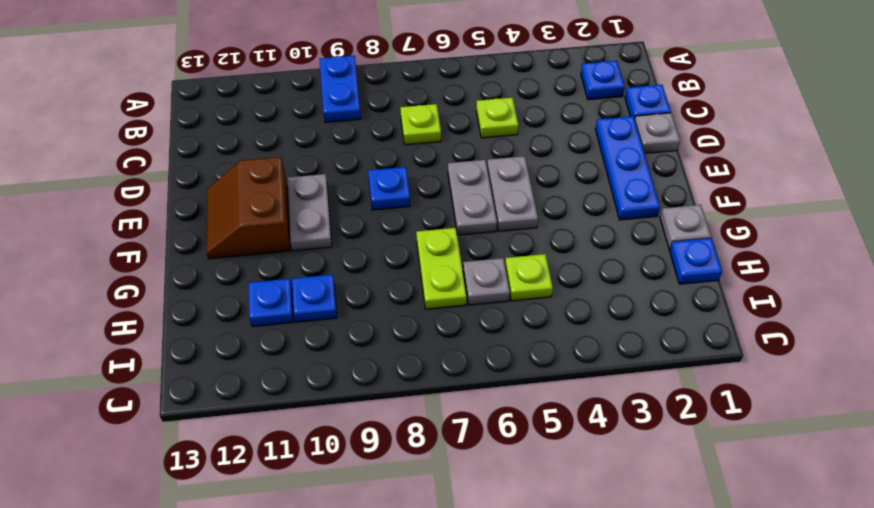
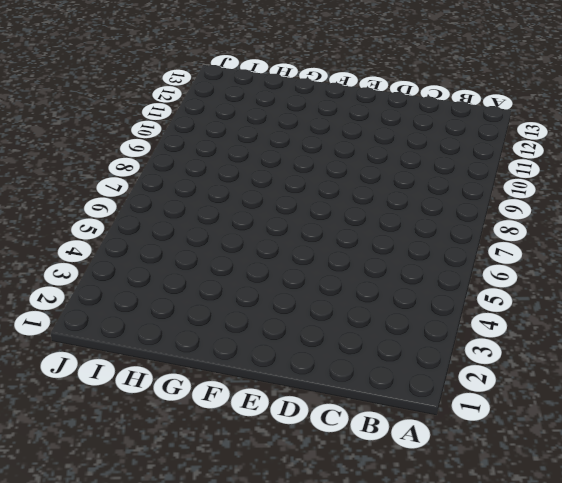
none -> blue plate A9:B9 level 1
none -> blue plate B2 level 1
none -> blue plate C1 level 1

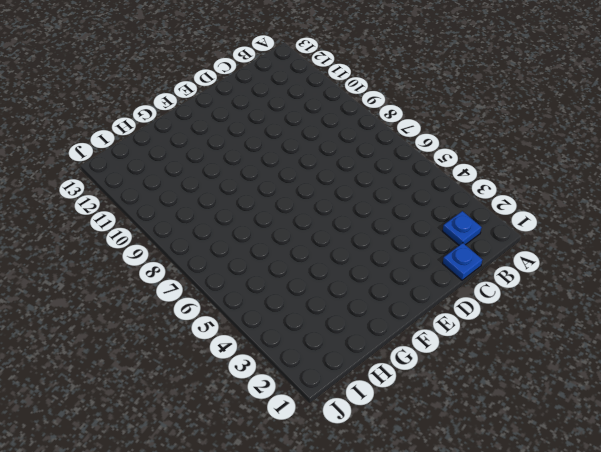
none -> blue plate A9:B9 level 1
none -> lime plate C5 level 1
none -> lime plate C7 level 1

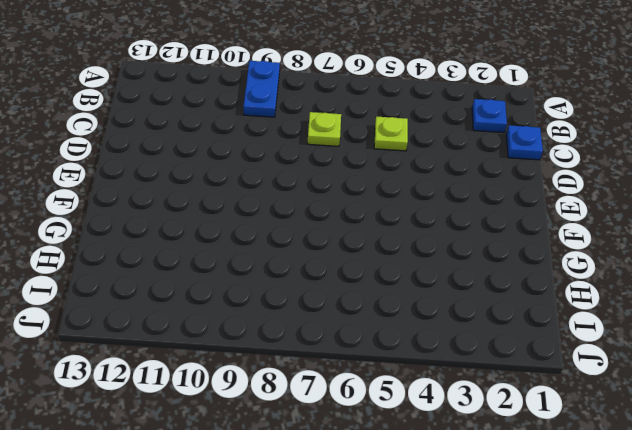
none -> grey plate D1 level 1
none -> blue plate D2:F2 level 1
none -> grey plate E5:F5 level 1

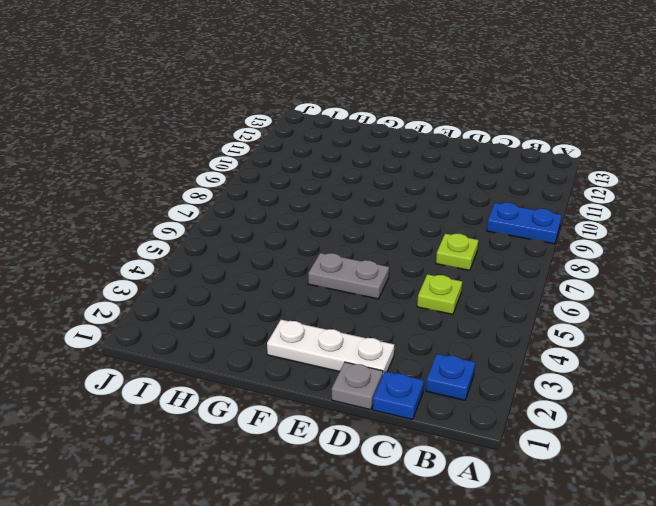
white plate D2:F2 level 1 -> blue plate D2:F2 level 1
none -> grey plate E6:F6 level 1
none -> blue plate E8 level 1
none -> grey plate E10:F10 level 1

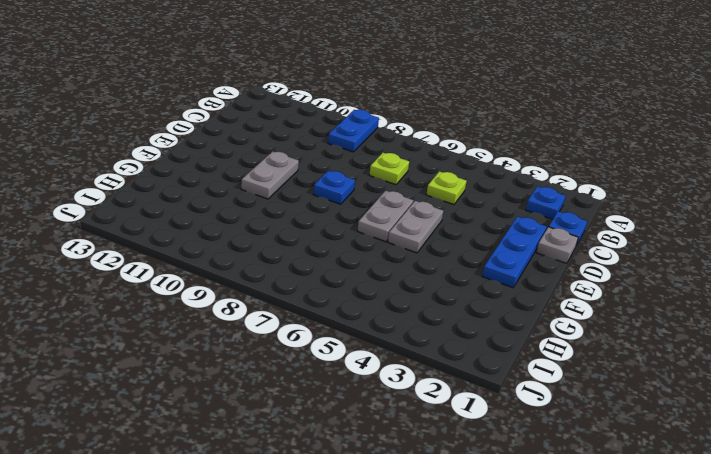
none -> brown slope E11:F12 level 1 top 11
none -> grey plate G1 level 1
none -> lime plate G7:H7 level 1

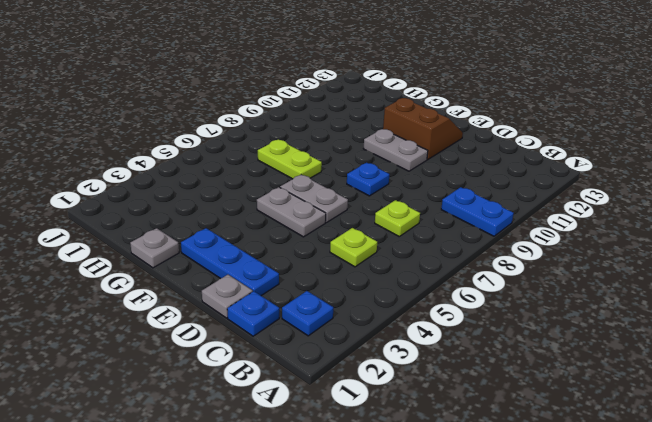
none -> blue plate H1 level 1
none -> lime plate H5 level 1
none -> grey plate H6 level 1

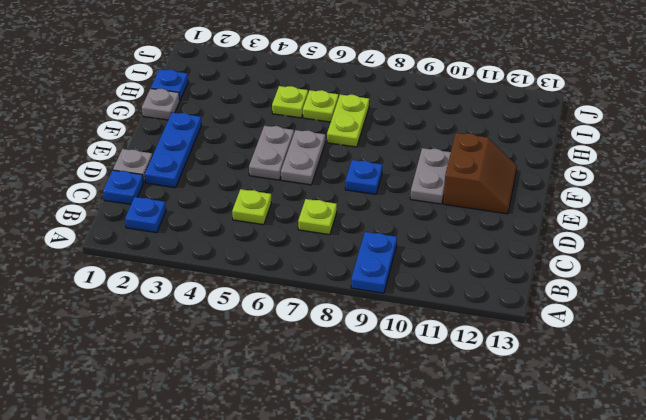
lime plate H6 level 1 -> grey plate H6 level 1
none -> blue plate H10 level 1
none -> blue plate H11 level 1

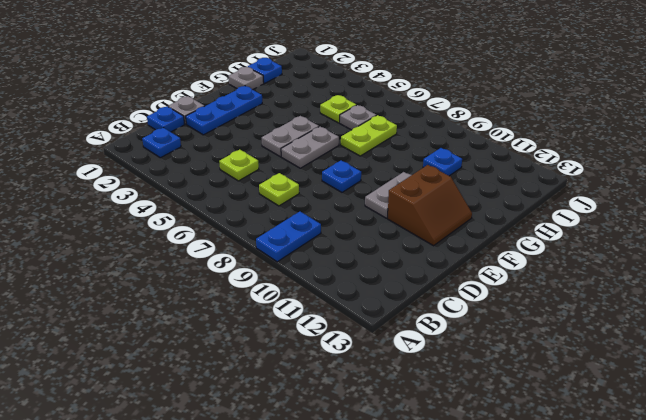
none -> blue plate H11 level 1

